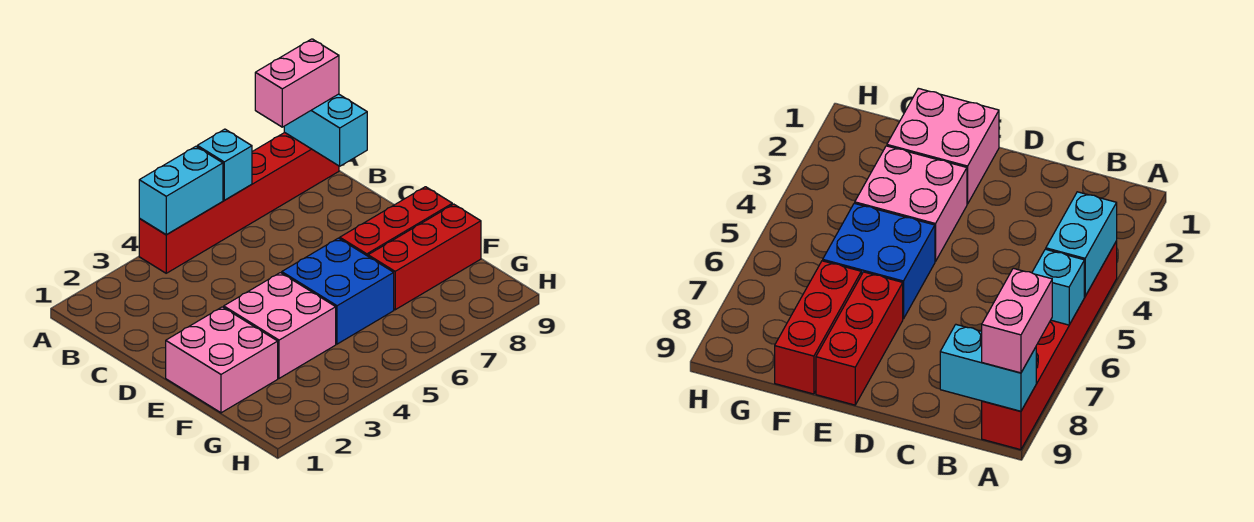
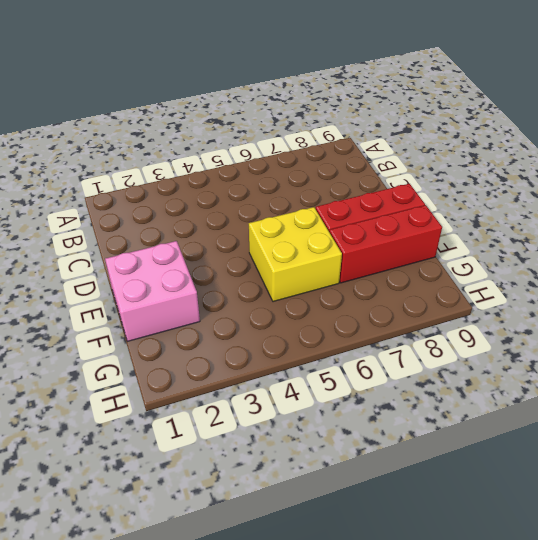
yellow brick E5:F6 level 1 -> blue brick E5:F6 level 1
none -> red brick A4:A9 level 1
none -> pink brick E3:F4 level 1

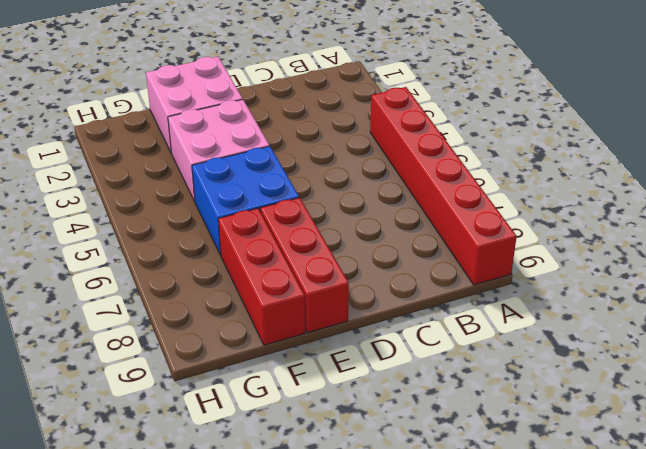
none -> cyan brick A4:A5 level 2
none -> cyan brick A6 level 2

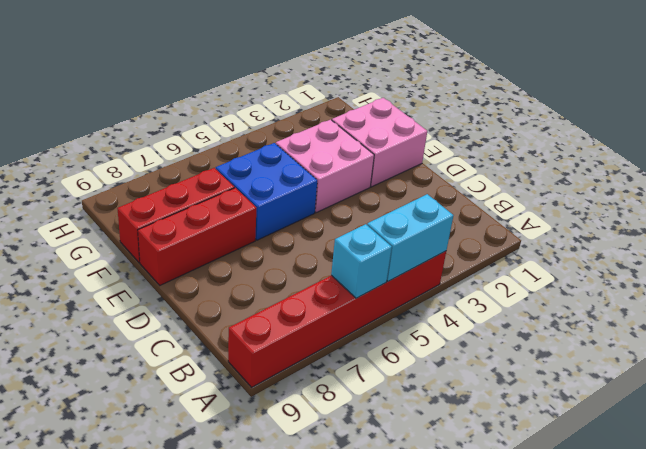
none -> cyan brick A9:B9 level 2
none -> pink brick A8:A9 level 3

